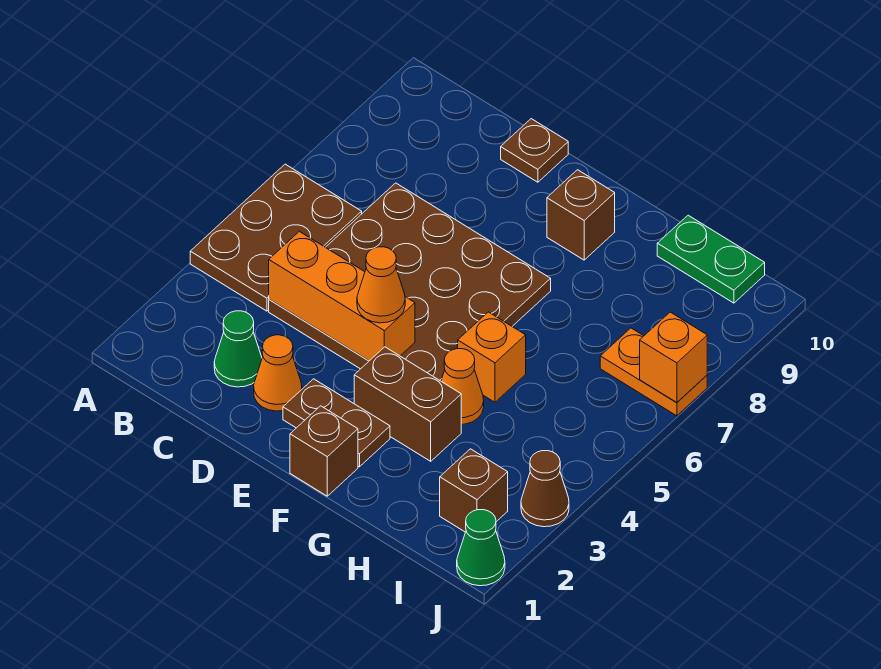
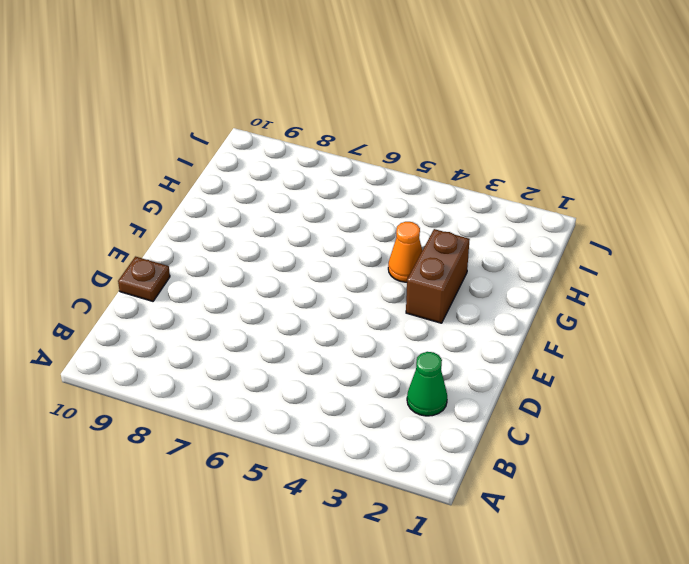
none -> brown plate A4:B6 level 1
none -> brown plate C4:F7 level 1
none -> orange cone D2 level 1

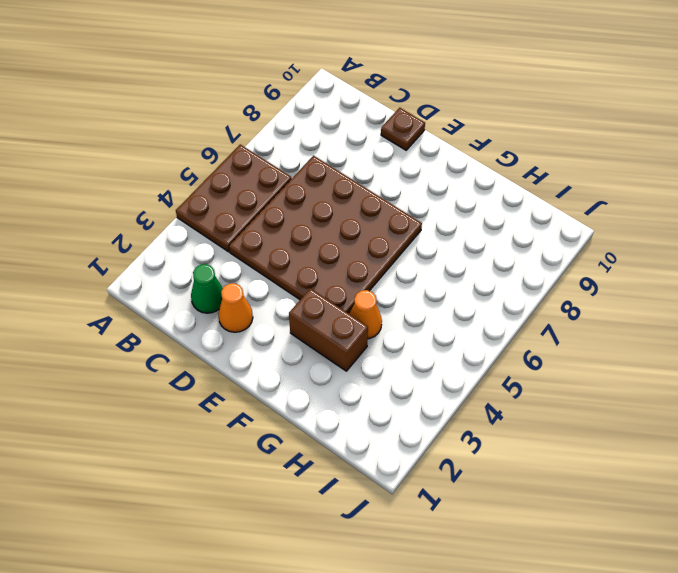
none -> brown plate E2:F2 level 1
none -> brown brick F1 level 1
none -> brown brick F9 level 1

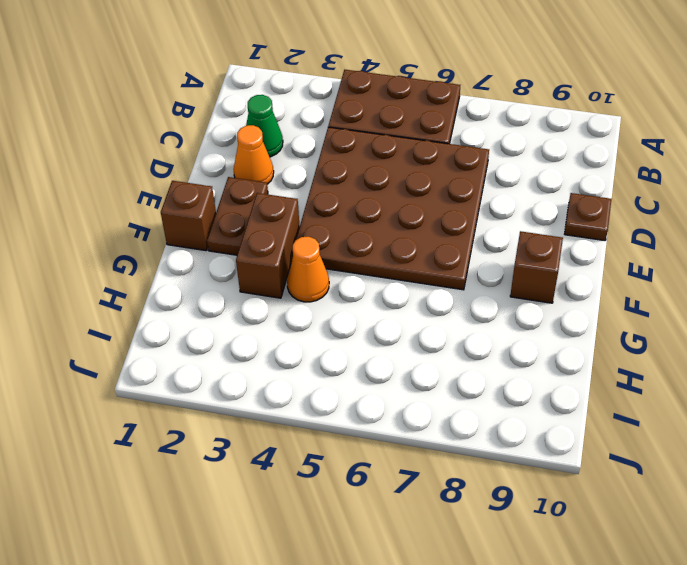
none -> orange brick G5 level 1
none -> green plate H10:I10 level 1
none -> brown brick I2 level 1

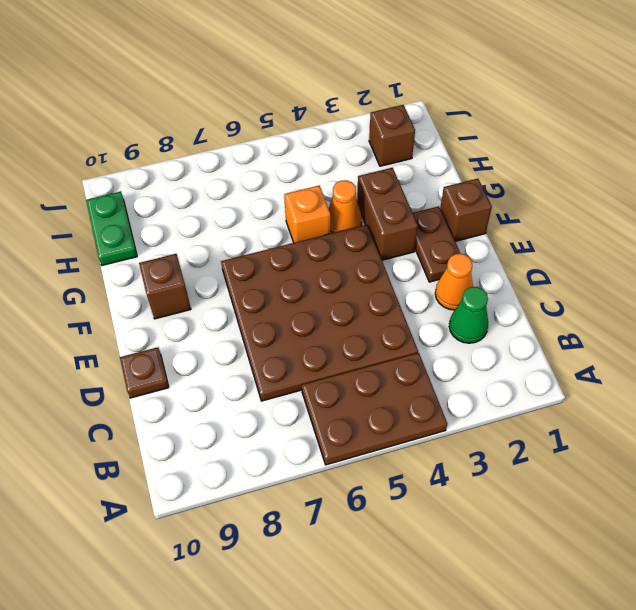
none -> orange plate I7:J7 level 1
none -> green cone J1 level 1
none -> brown cone J3 level 1

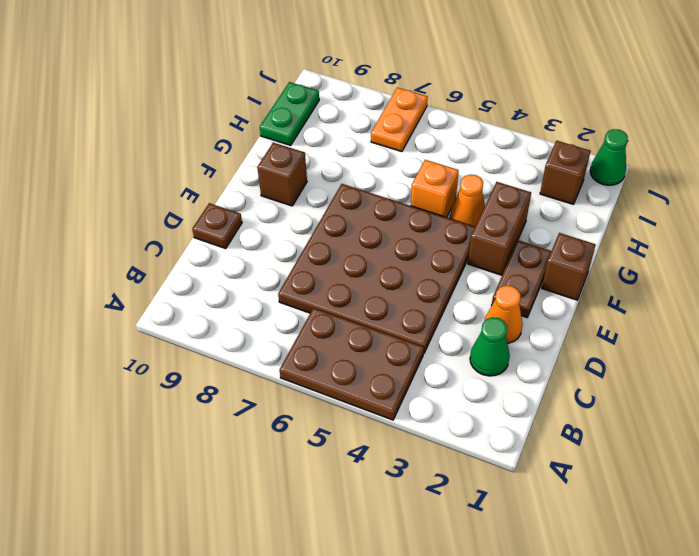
none -> brown cone J3 level 1
none -> orange brick C4:E4 level 2
none -> orange brick J7 level 2

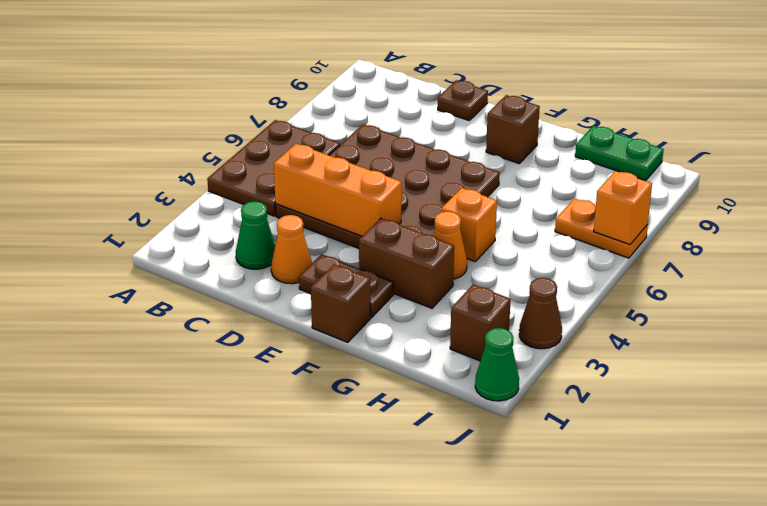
none -> orange cone E4 level 3

